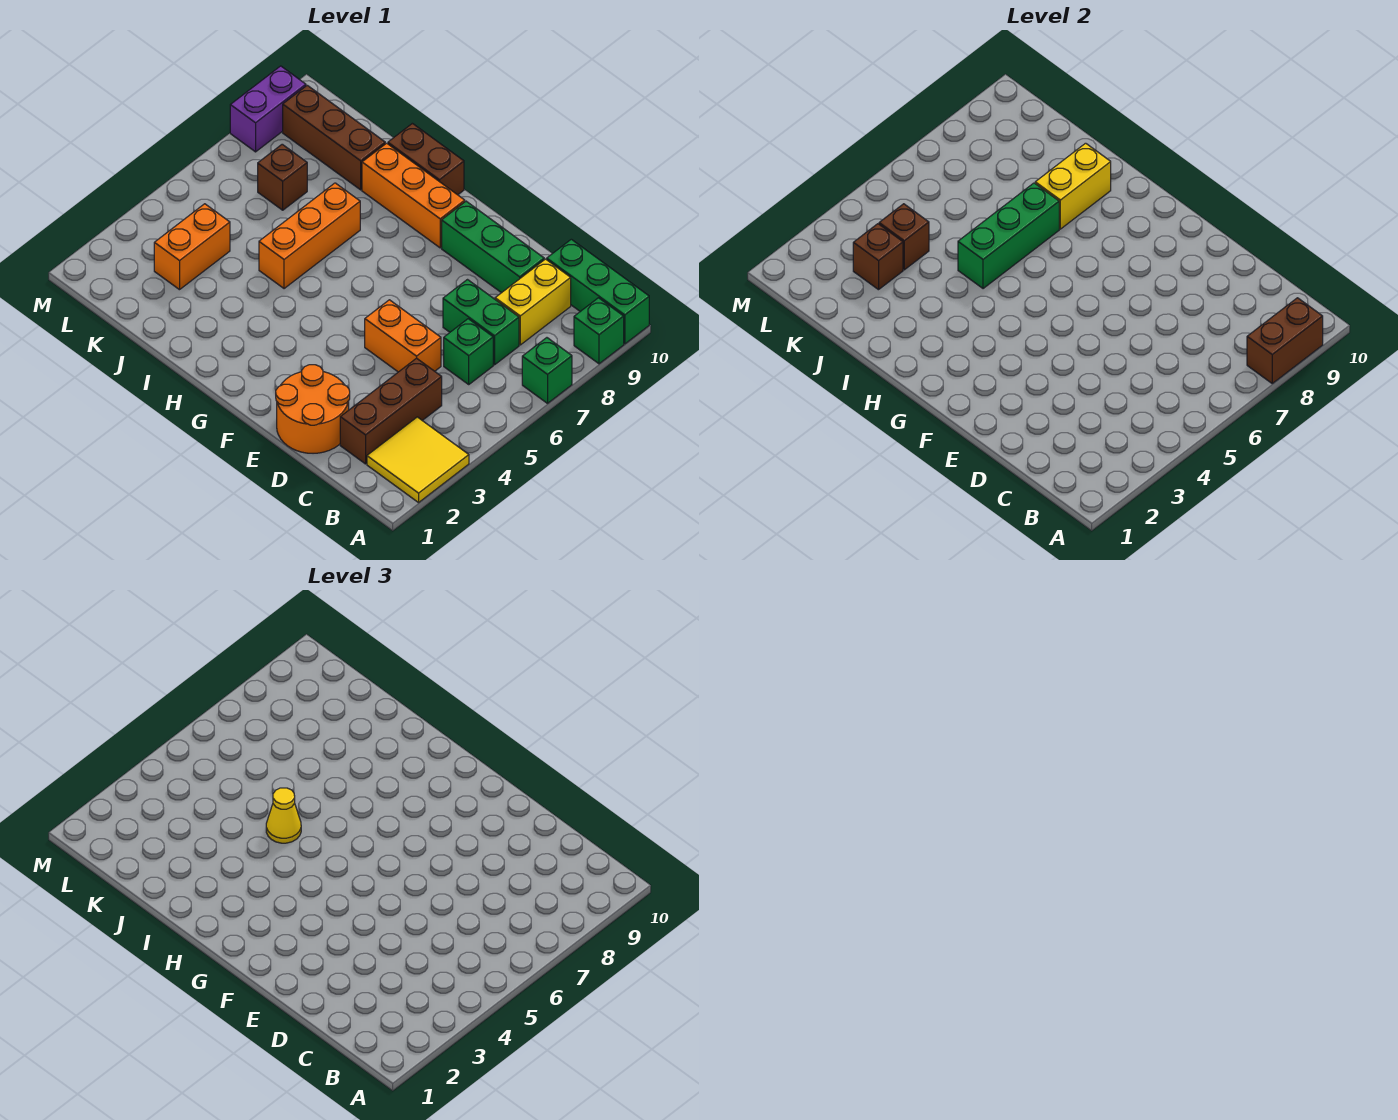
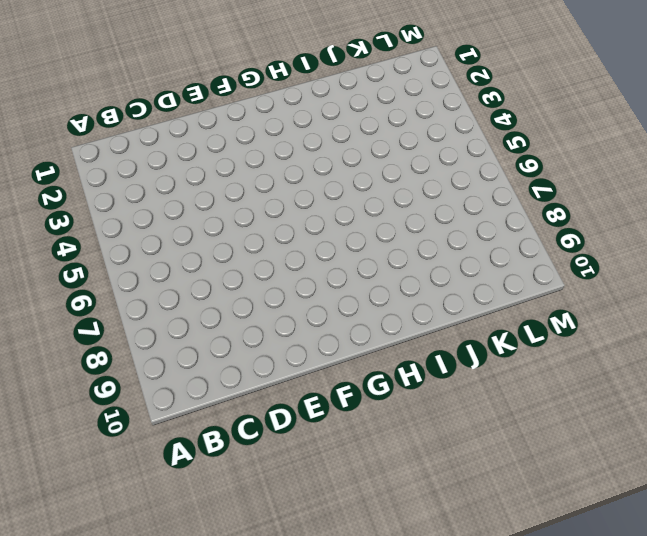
none -> yellow tile A2:B3 level 1
none -> green brick A7 level 1
none -> green brick A9 level 1

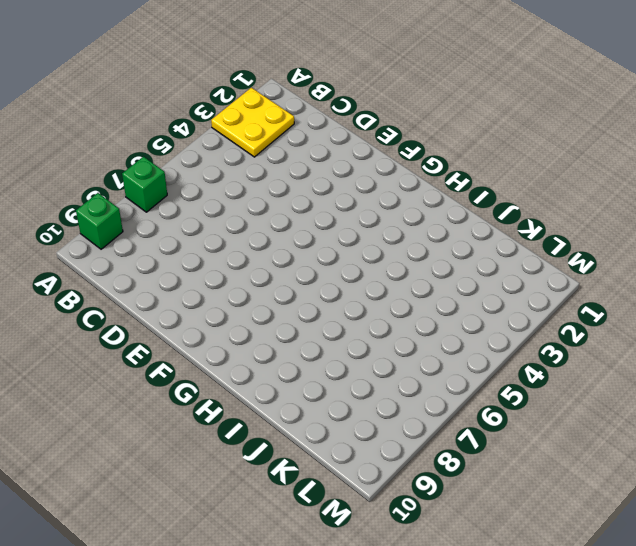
yellow plate A2:B3 level 1 -> yellow tile A2:B3 level 1
none -> green brick A10:C10 level 1
none -> brown brick C2:C4 level 1
none -> green brick C6 level 1

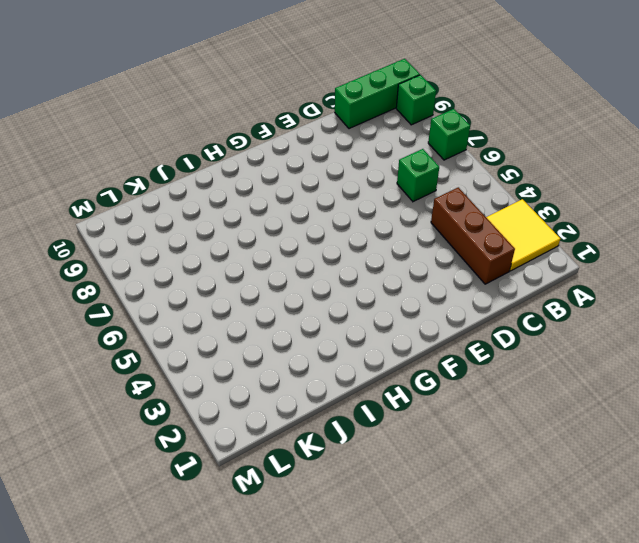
none -> green brick C7:D7 level 1
none -> yellow brick C8:C9 level 1
none -> orange round brick D1:E2 level 1

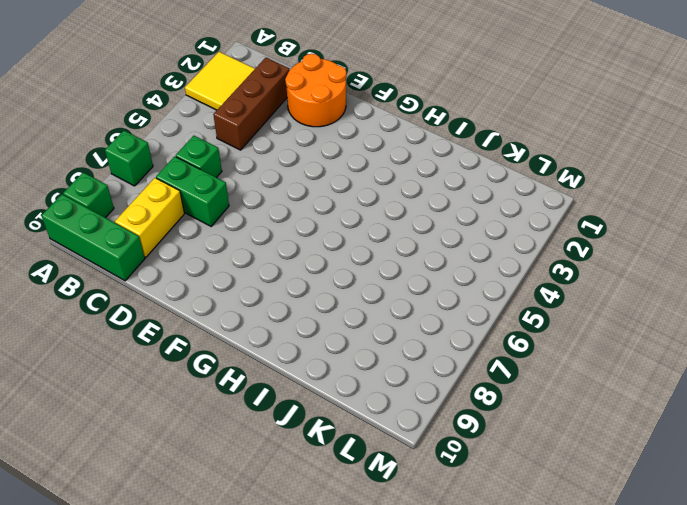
none -> orange brick D5:E5 level 1
none -> green brick D9:F9 level 1
none -> orange brick G9:I9 level 1

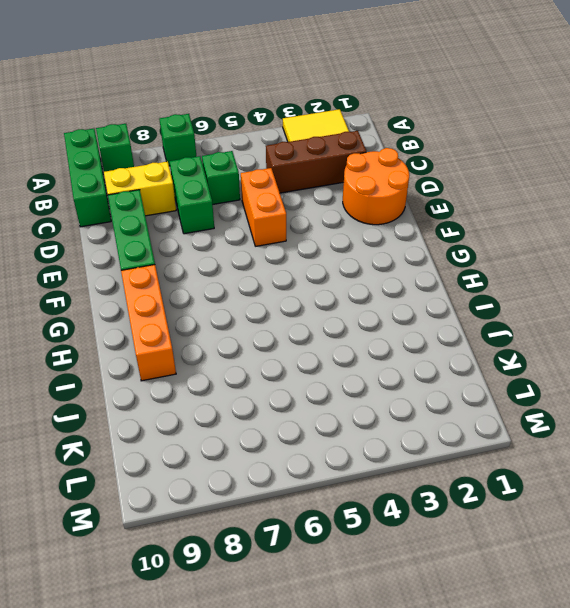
none -> brown brick H10:I10 level 1
none -> orange brick I5:I7 level 1
none -> brown brick J9:L9 level 1

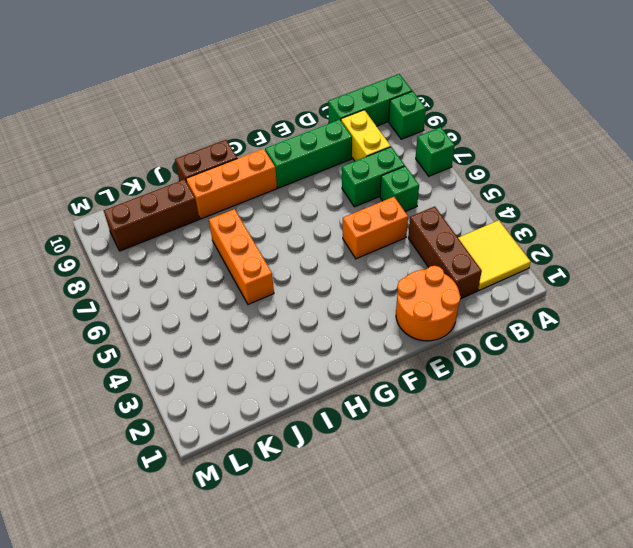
none -> orange brick K3:K4 level 1
none -> brown brick K7 level 1
none -> purple brick M8:M9 level 1

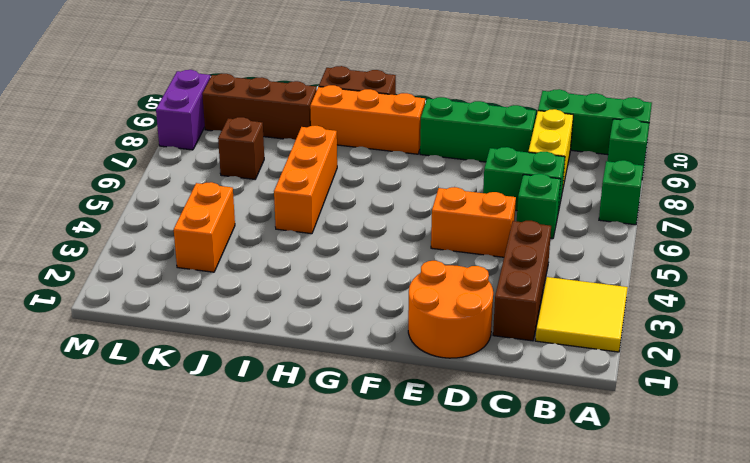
none -> brown brick A8:A9 level 2
none -> green brick I5:I7 level 2
none -> yellow brick I8:I9 level 2

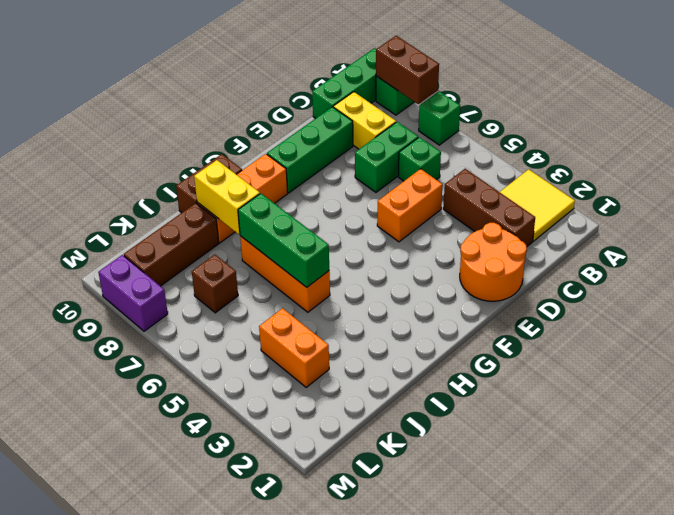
none -> brown brick K3 level 2
none -> brown brick K4 level 2
none -> yellow cone I5 level 3

